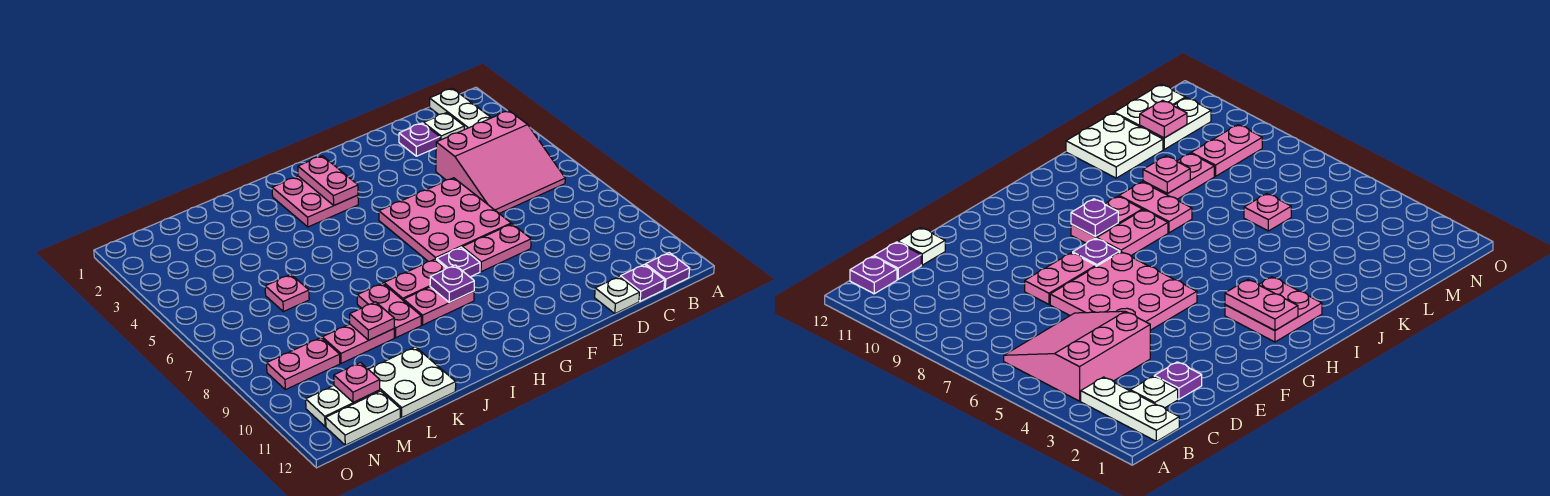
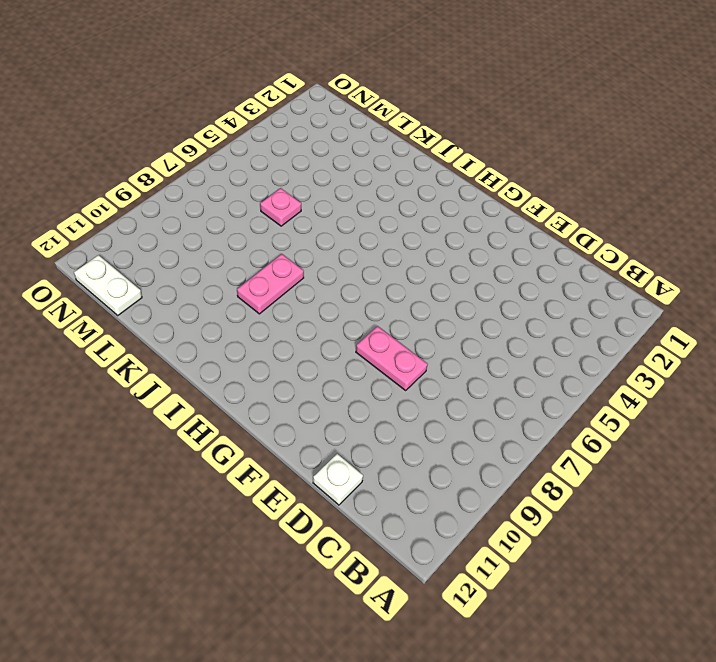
none -> white plate B1:B3 level 1
none -> pink slope B4:D6 level 1 top 4
none -> purple plate B12 level 1

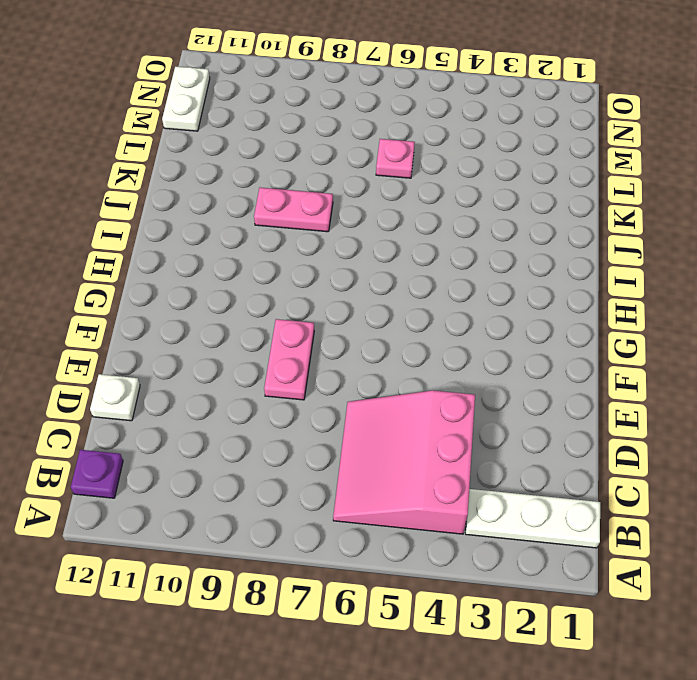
none -> white plate C2 level 1
none -> purple plate C12 level 1
none -> purple plate D2 level 1

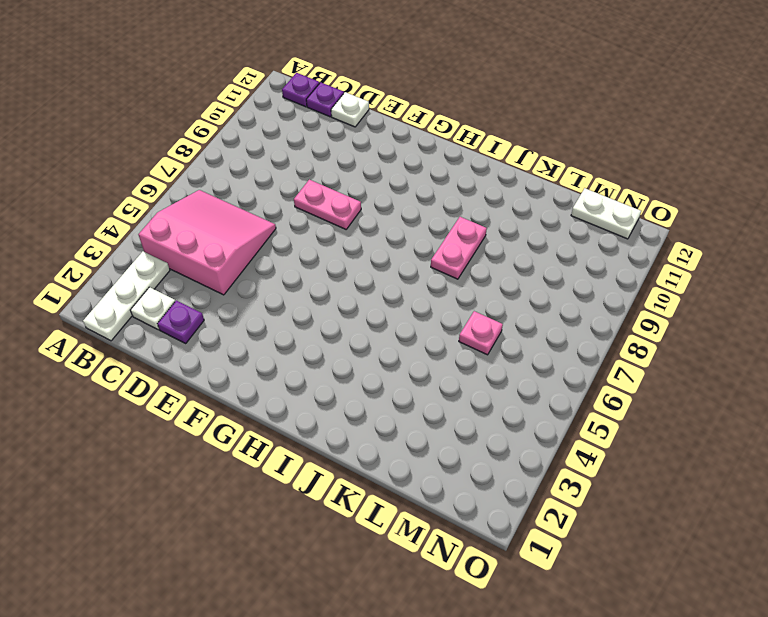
none -> pink plate E5:G7 level 1
none -> purple plate G8 level 1
none -> pink plate H2:I3 level 1

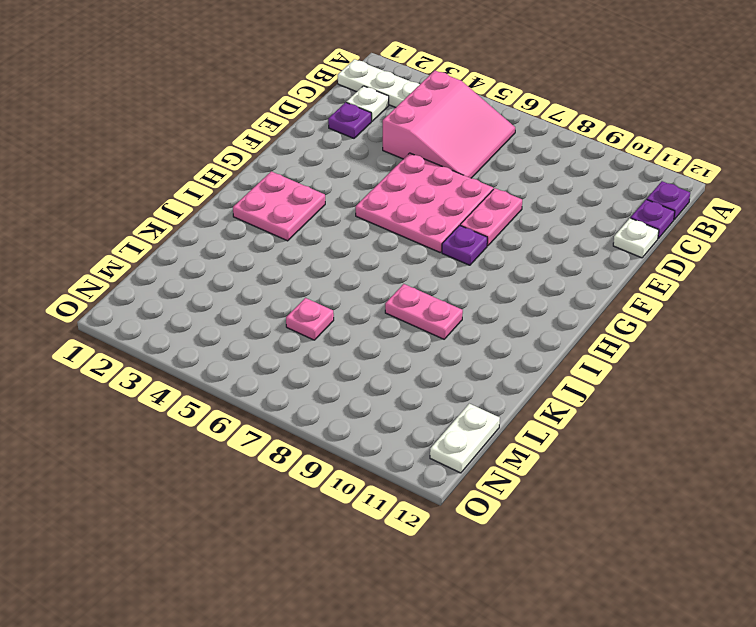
none -> pink plate H8:I8 level 1
none -> pink plate H9:I9 level 1
none -> pink plate K9:L9 level 1

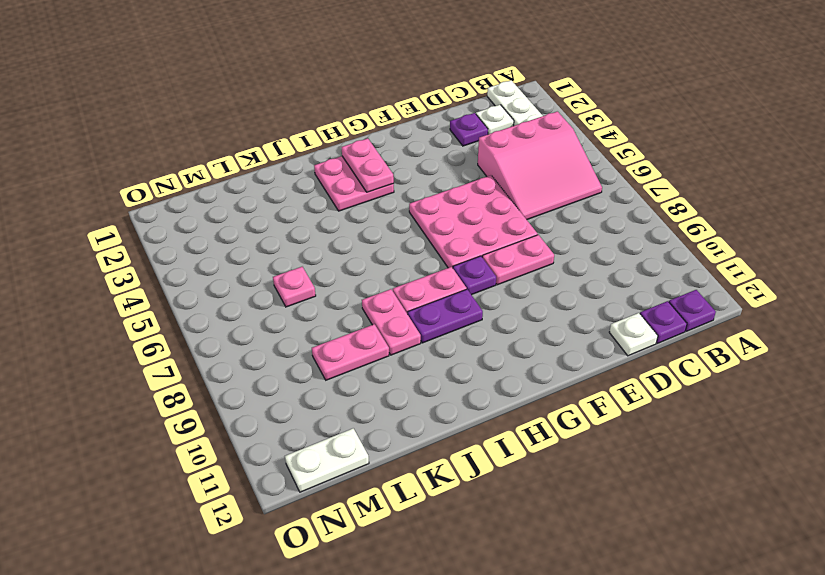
purple plate H9:I9 level 1 -> pink plate H9:I9 level 1
none -> white plate K11:L12 level 1
none -> pink plate M9:N9 level 1
none -> white plate M11:N11 level 1

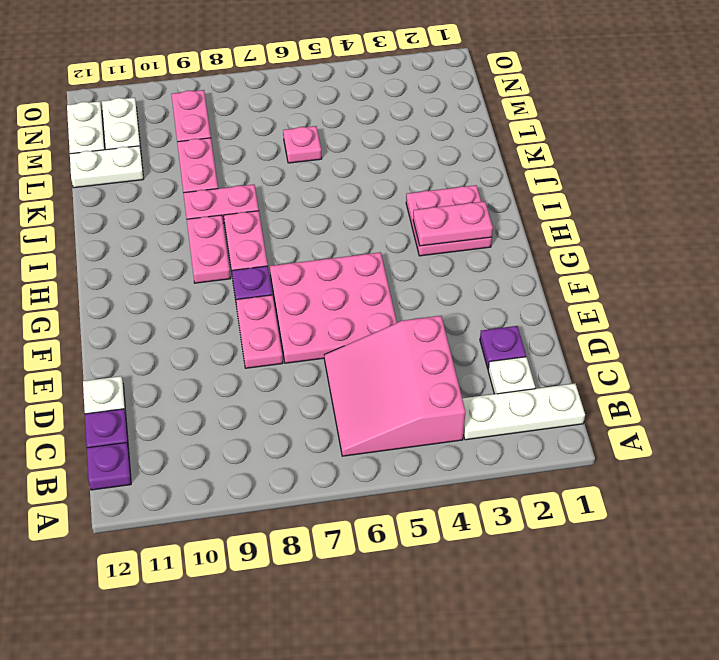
white plate L11:L12 level 1 -> white plate K11:L12 level 1
none -> purple plate H9 level 2
none -> pink plate K9 level 2
none -> pink plate M11 level 2

